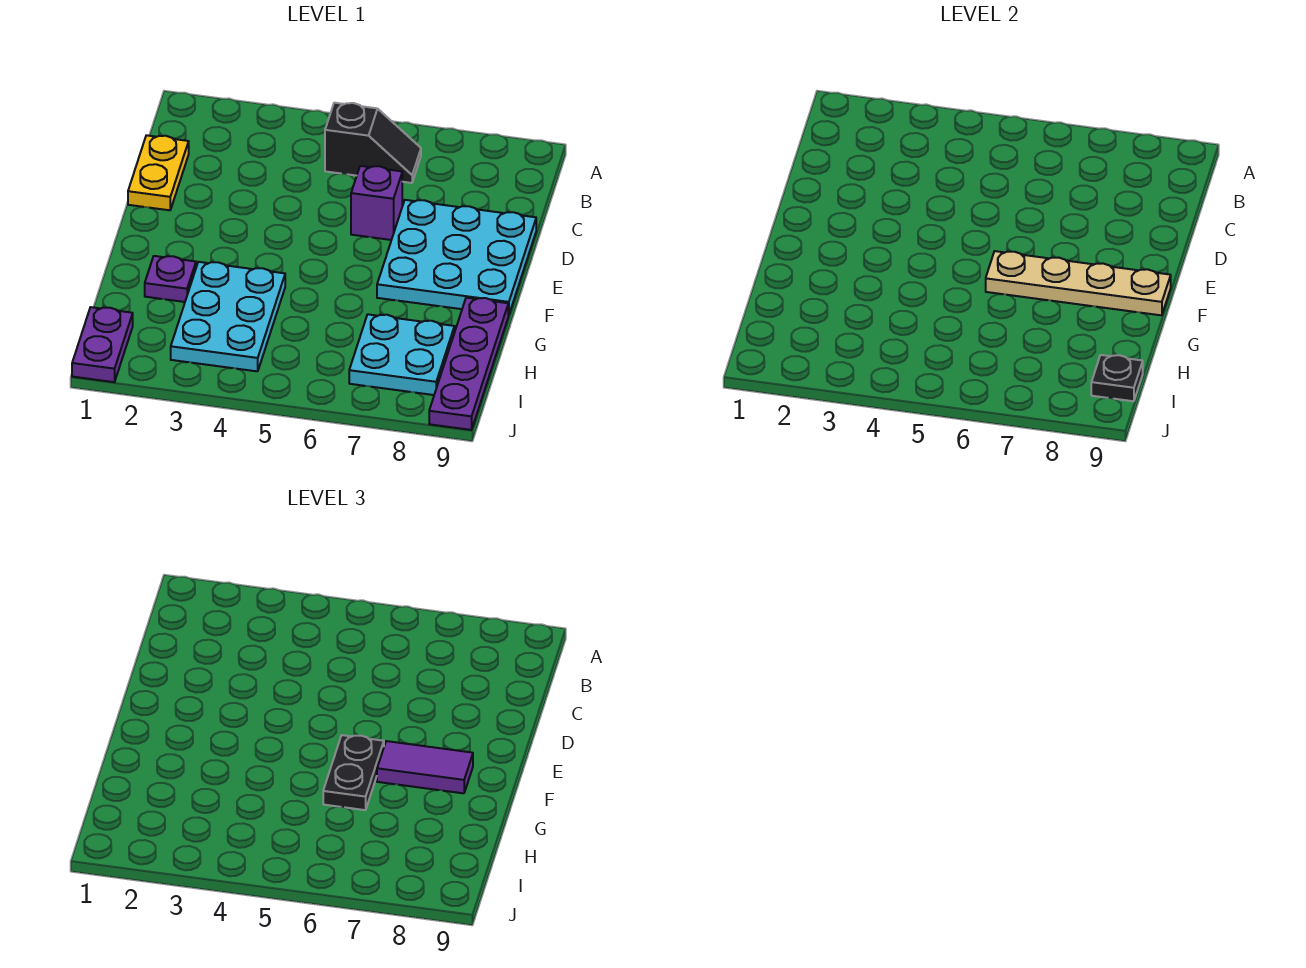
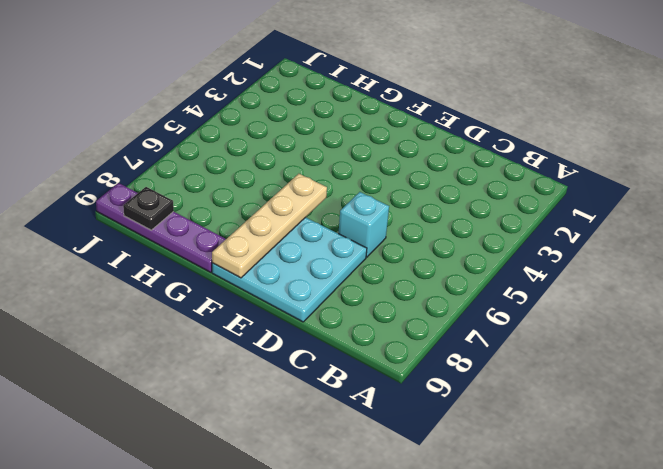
cyan brick D6 level 1 -> purple brick D6 level 1
none -> black slope B5:B6 level 1 top 5
none -> yellow plate C1:D1 level 1
none -> purple plate G2 level 1

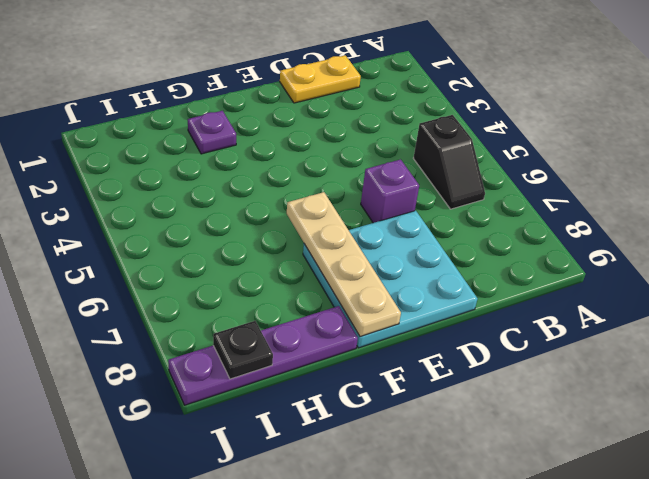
none -> cyan plate G3:I4 level 1
none -> cyan plate H7:I8 level 1
none -> purple plate I1:J1 level 1

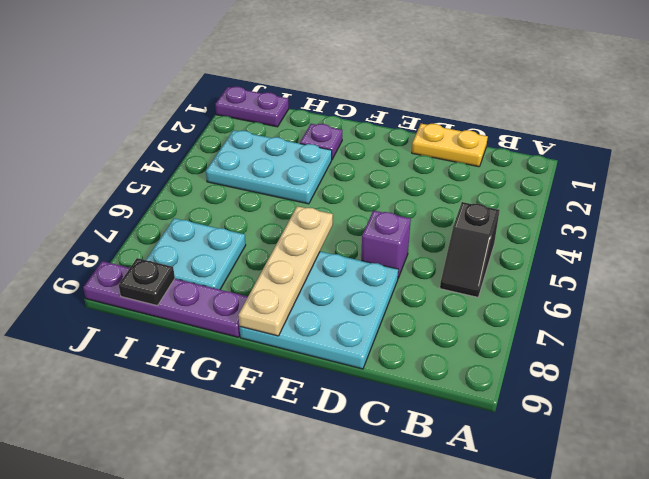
none -> black plate F6:G6 level 3
none -> purple tile F7:F8 level 3

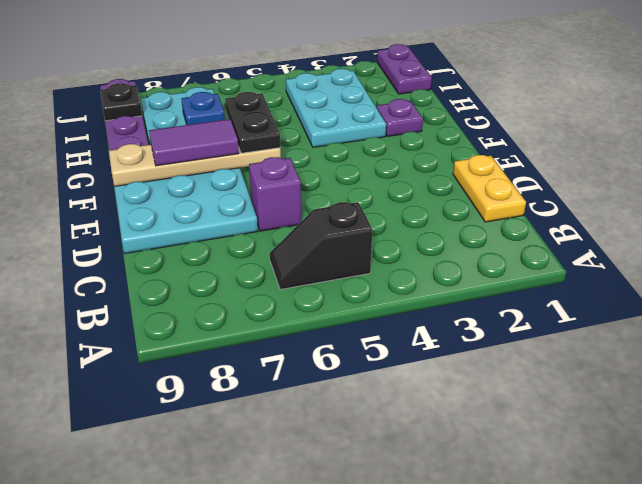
blue plate H7 level 2 -> none

